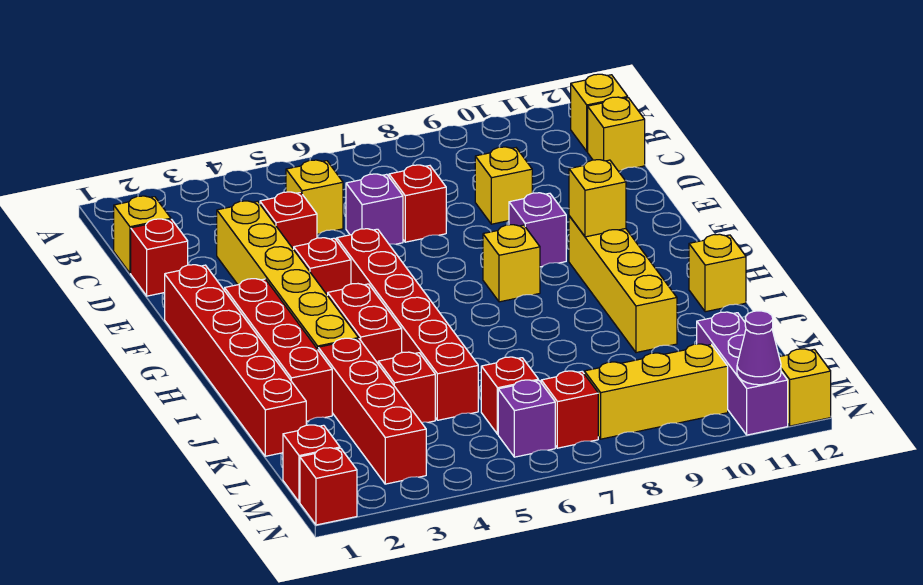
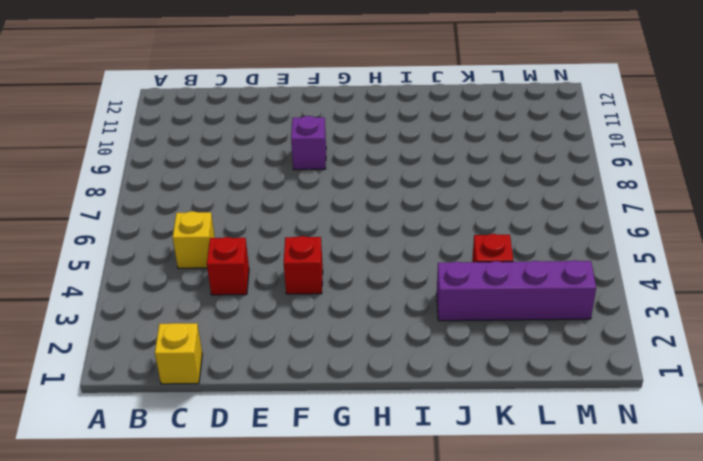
purple brick J3:M3 level 1 -> red brick J3:M3 level 1
none -> yellow brick B12 level 1
none -> yellow brick C12 level 1
none -> red brick D1 level 1
none -> yellow brick D3:I3 level 1

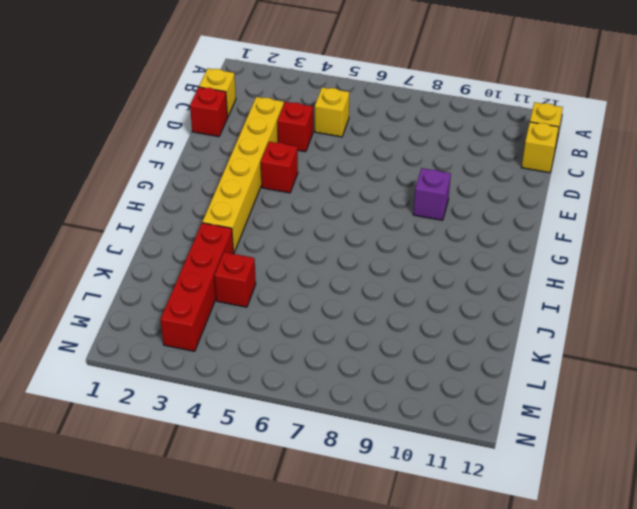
none -> purple brick D6 level 1
none -> red brick D7 level 1
none -> yellow brick D9 level 1
none -> red brick F1:K1 level 1

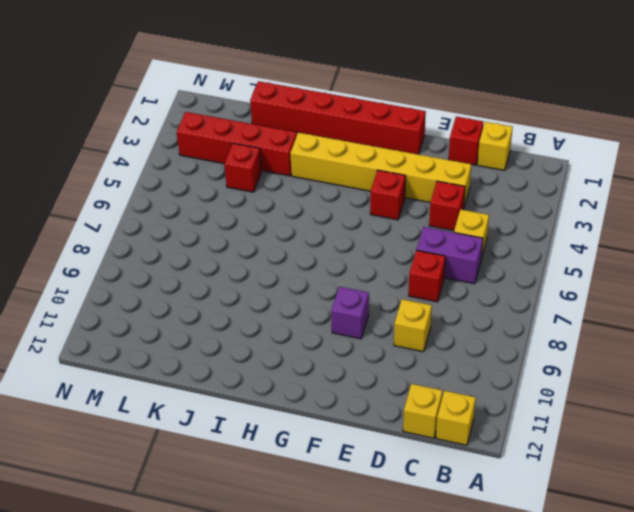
purple brick C6:D6 level 1 -> purple brick D6 level 1
none -> red brick F5:K5 level 1
none -> red brick G2:J2 level 1
none -> yellow brick G8 level 1
none -> yellow brick G10:J10 level 1

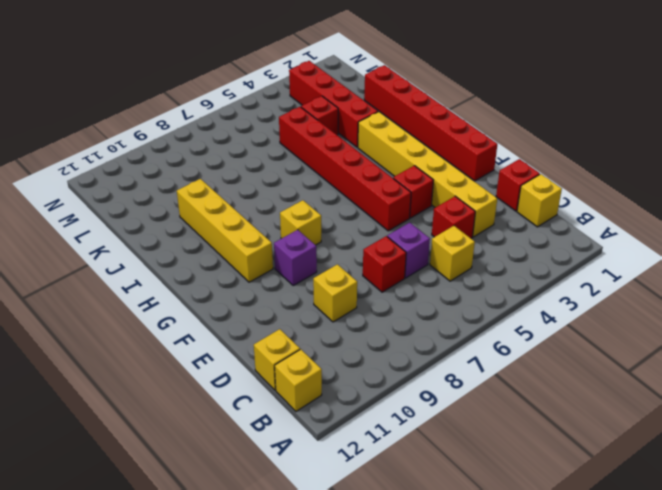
none -> red brick G2:J2 level 1
none -> red brick H4:I4 level 1
none -> yellow brick I12 level 1
none -> red brick L6 level 1

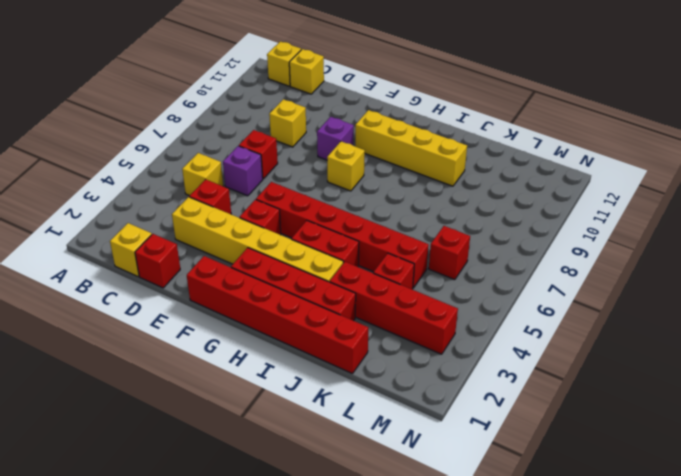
none -> yellow brick I12 level 1
none -> purple brick L11:N11 level 1
none -> red brick M1 level 1
none -> purple brick M6 level 1

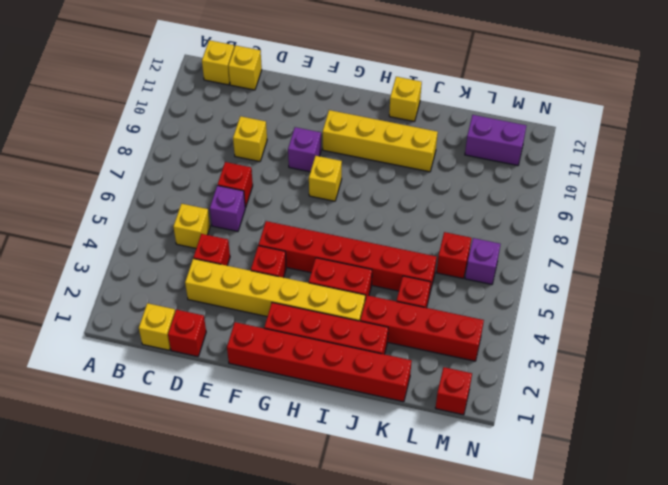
purple brick L11:M11 level 1 -> purple brick L11:N11 level 1
none -> red brick M7 level 1
none -> yellow brick M8:M10 level 1
none -> red brick N1 level 1
none -> yellow brick N12 level 1

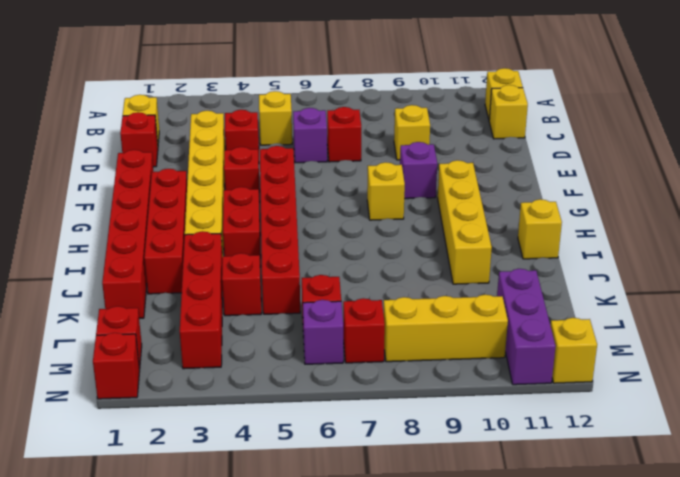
none -> yellow brick G10 level 2
none -> purple cone N11 level 2

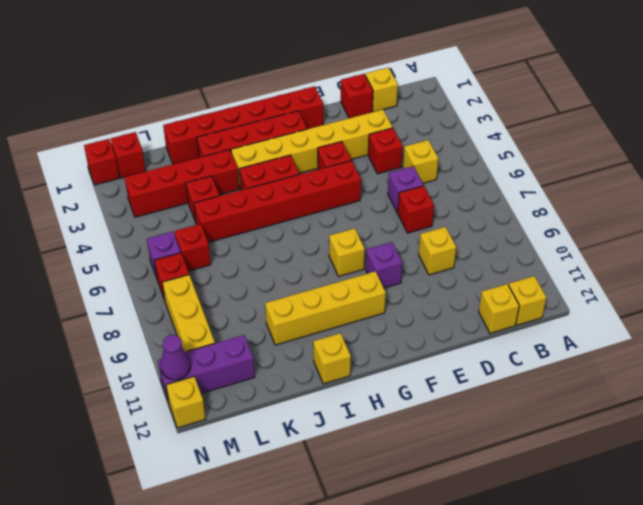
none -> yellow brick G10 level 2

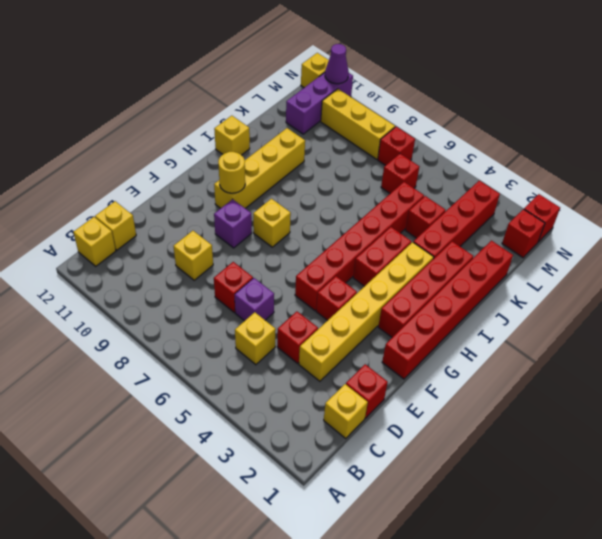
yellow round brick G10 level 2 -> yellow brick G10 level 2
none -> purple brick M6 level 1

